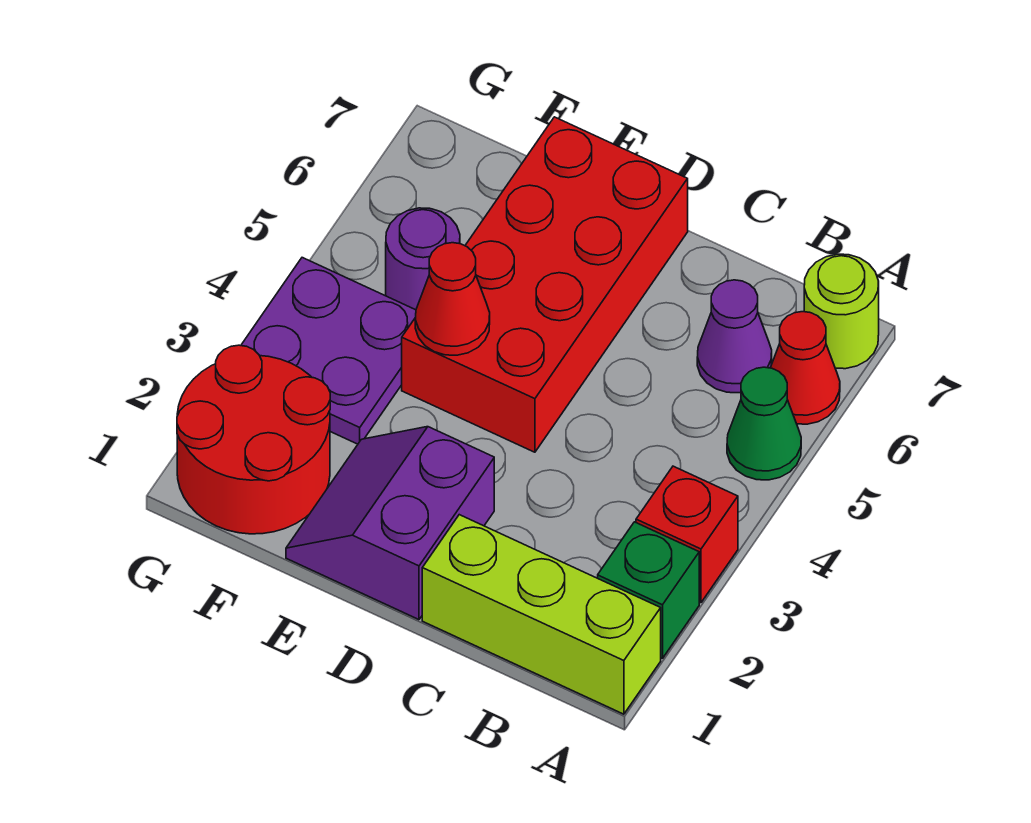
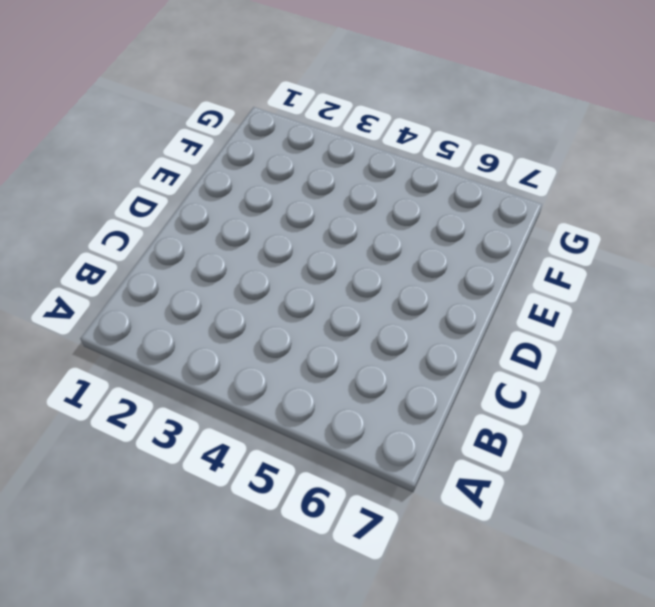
none -> lime brick A1:C1 level 1
none -> green brick A2 level 1
none -> red brick A3 level 1

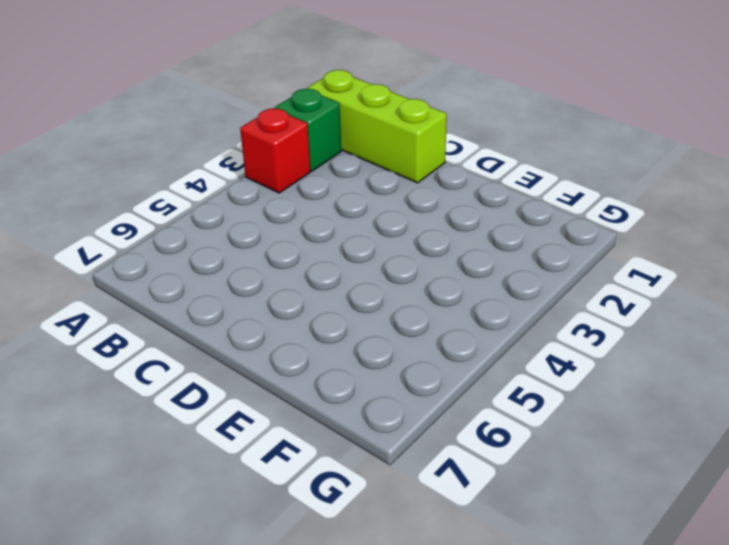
none -> green cone A5 level 1
none -> red cone A6 level 1
none -> lime round brick A7 level 1

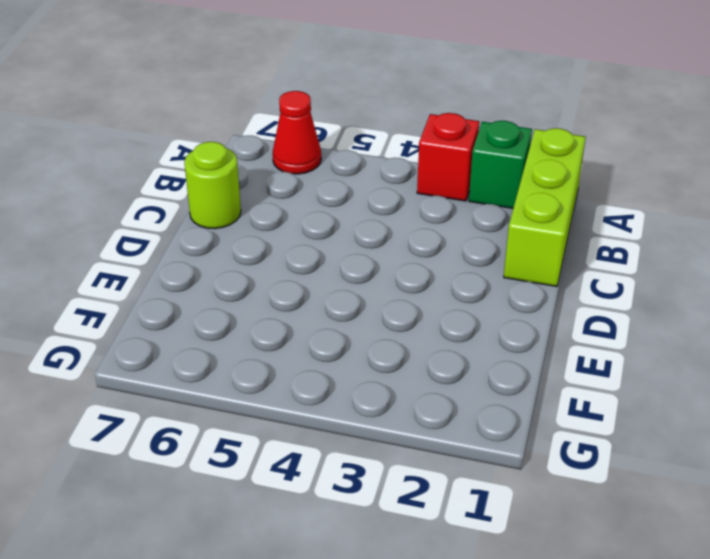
lime round brick C7 level 1 -> lime round brick A7 level 1
none -> green cone A5 level 1
none -> purple cone B6 level 1
none -> purple slope D1:E2 level 1 top D

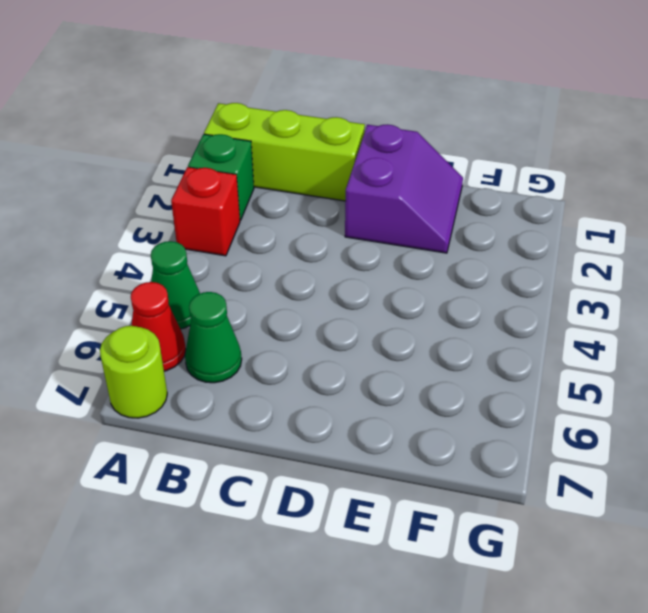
green cone B6 level 1 -> purple cone B6 level 1
none -> red brick D4:E7 level 1
none -> red round brick F1:G2 level 1
none -> purple plate F3:G4 level 1

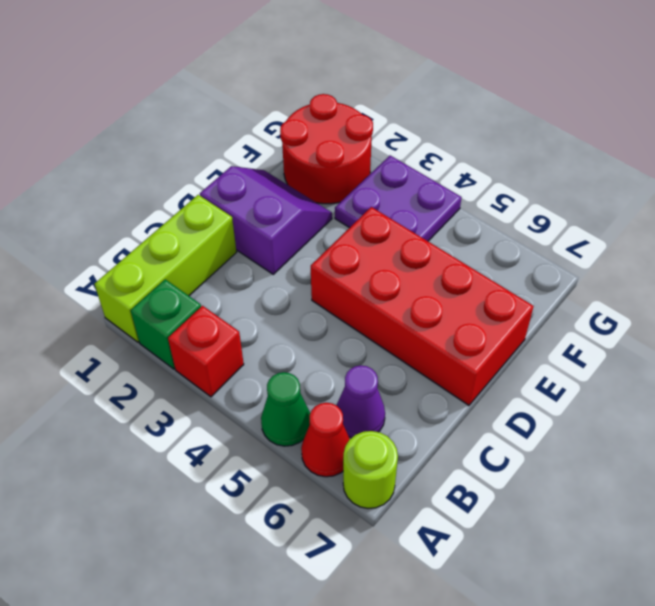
none -> purple round brick F5 level 1
none -> red cone E4 level 2

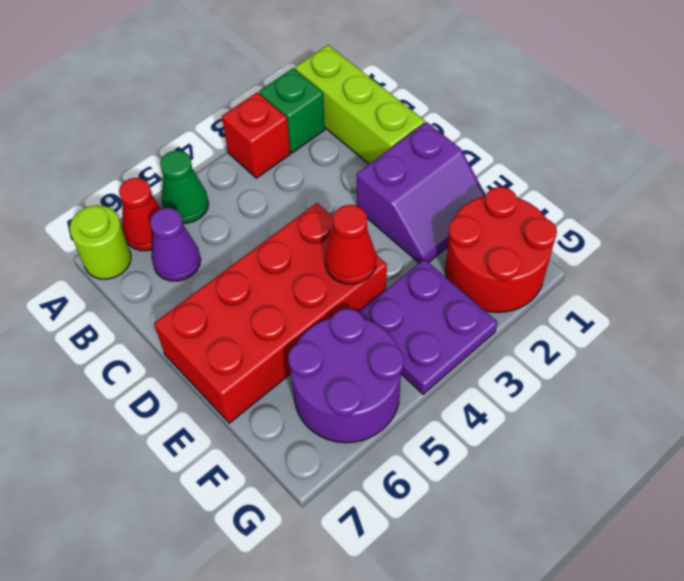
purple round brick F5:G6 level 1 -> purple round brick F5 level 1

